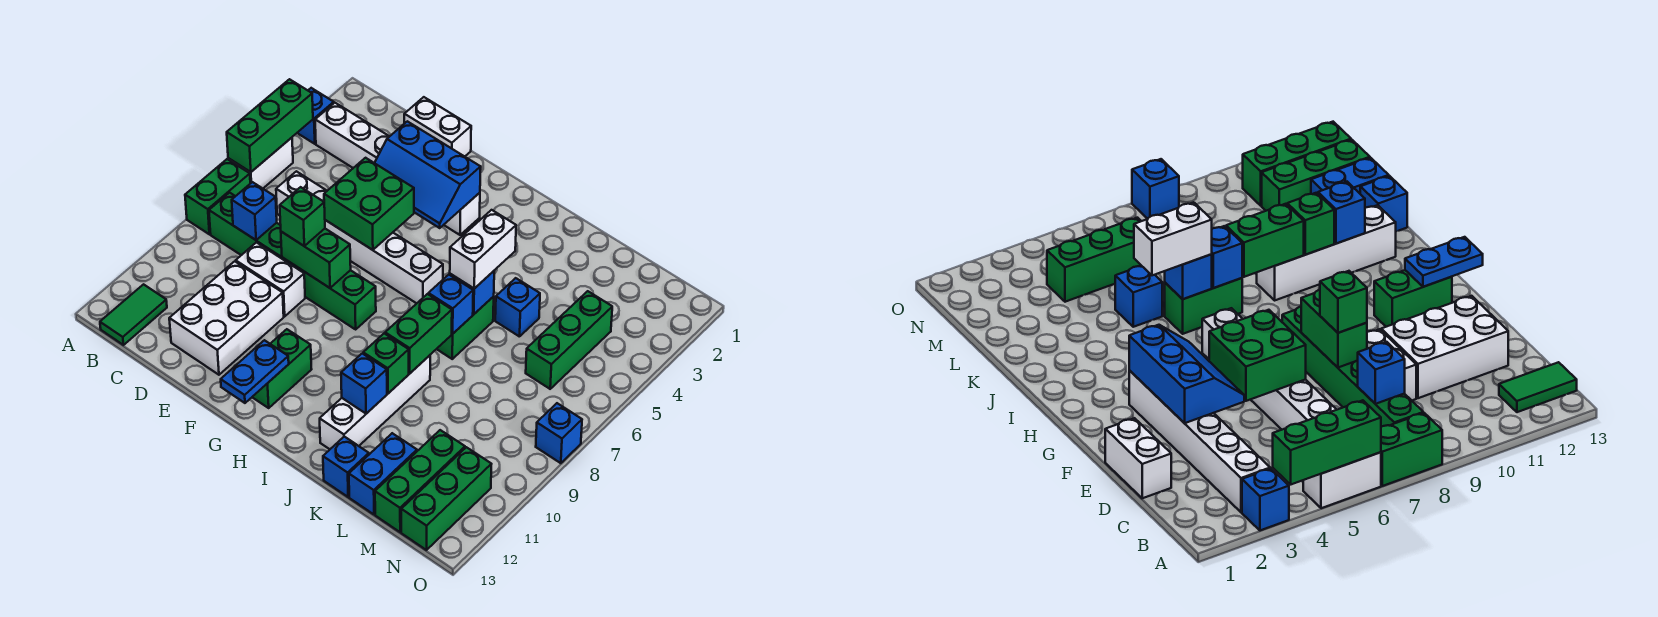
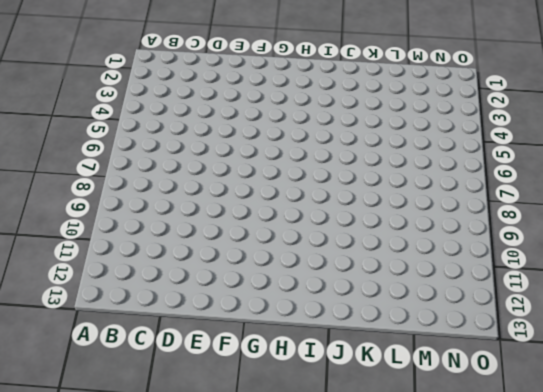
none -> blue brick A3 level 1
none -> white brick A5:A6 level 1
none -> green brick A7:A8 level 1
none -> white brick B3:G3 level 1

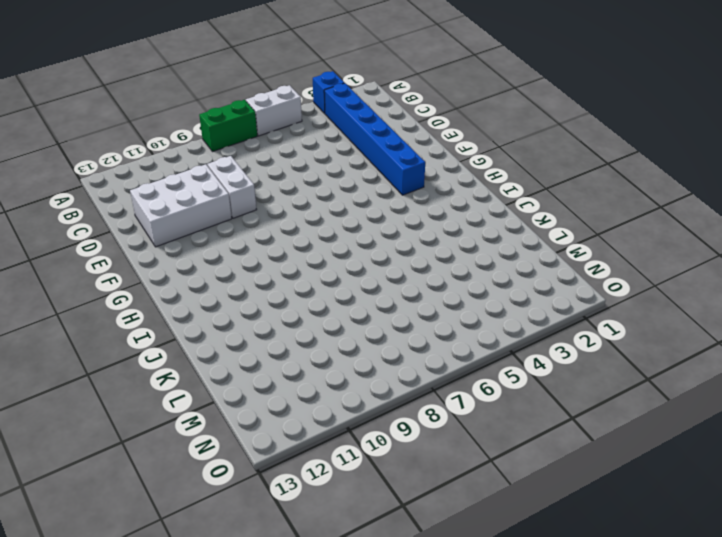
blue brick B3:G3 level 1 -> white brick B3:G3 level 1
none -> green brick B8:G8 level 1
none -> green tile B12:B13 level 1
none -> white brick C6:H6 level 1
none -> white brick D1:E1 level 1

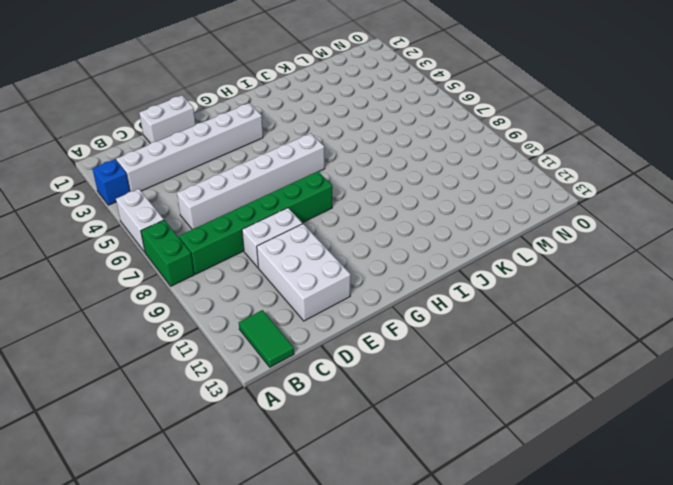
none -> green brick G11:G12 level 1
none -> green brick J6:J7 level 1
none -> white brick J9:J12 level 1
none -> blue brick K5 level 1

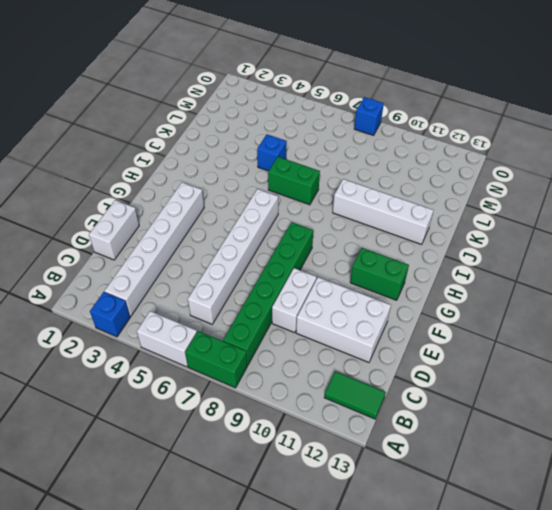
none -> blue brick K13 level 1
none -> blue brick L12:L13 level 1
none -> green brick M4:M6 level 1
none -> green brick M11:M13 level 1

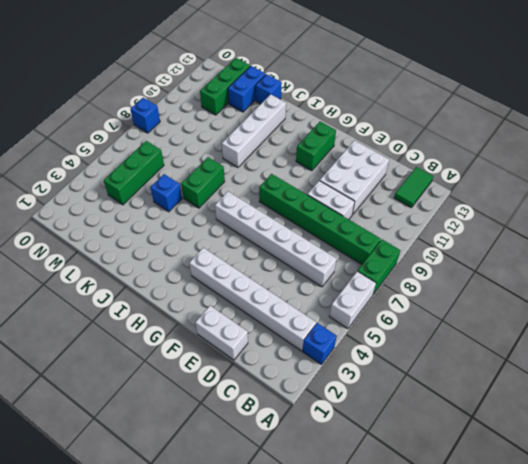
none -> green brick N11:N13 level 1
none -> green brick A4:A6 level 2
none -> blue brick C8 level 2
none -> blue slope E3:G4 level 2 top 3

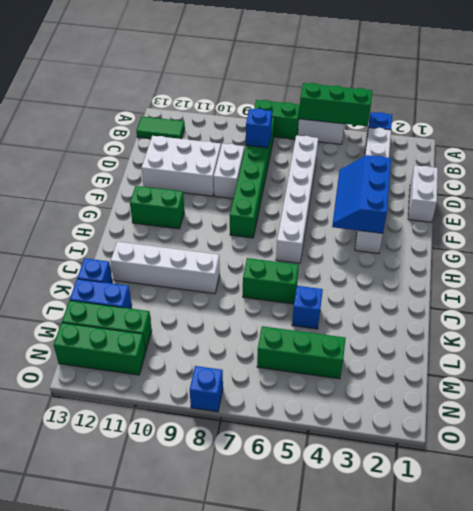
none -> green brick E5:F6 level 2
none -> green brick E8:F8 level 2
none -> blue plate G12:G13 level 2
none -> blue brick J6 level 2

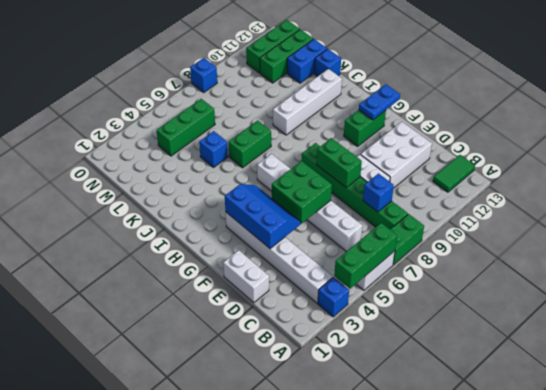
none -> blue brick J6 level 2
none -> blue brick J7 level 2
none -> green brick J8:J9 level 2
none -> green brick J10 level 2

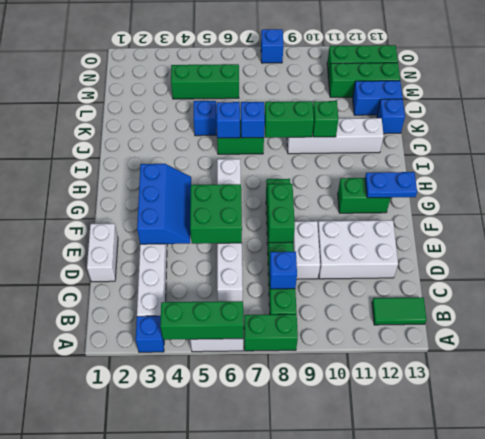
none -> blue brick J11 level 2
none -> green brick E8 level 3
none -> white brick J5:J6 level 3

